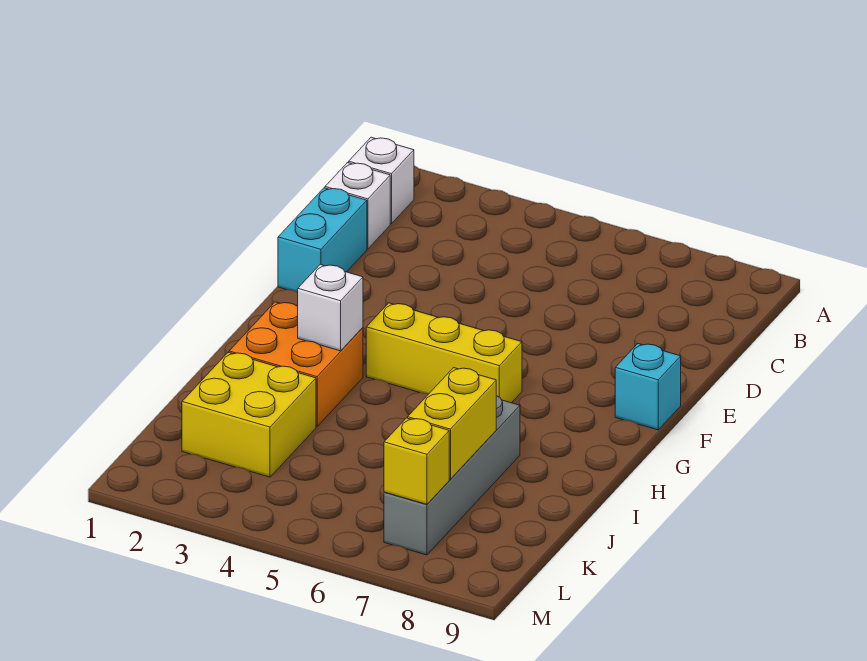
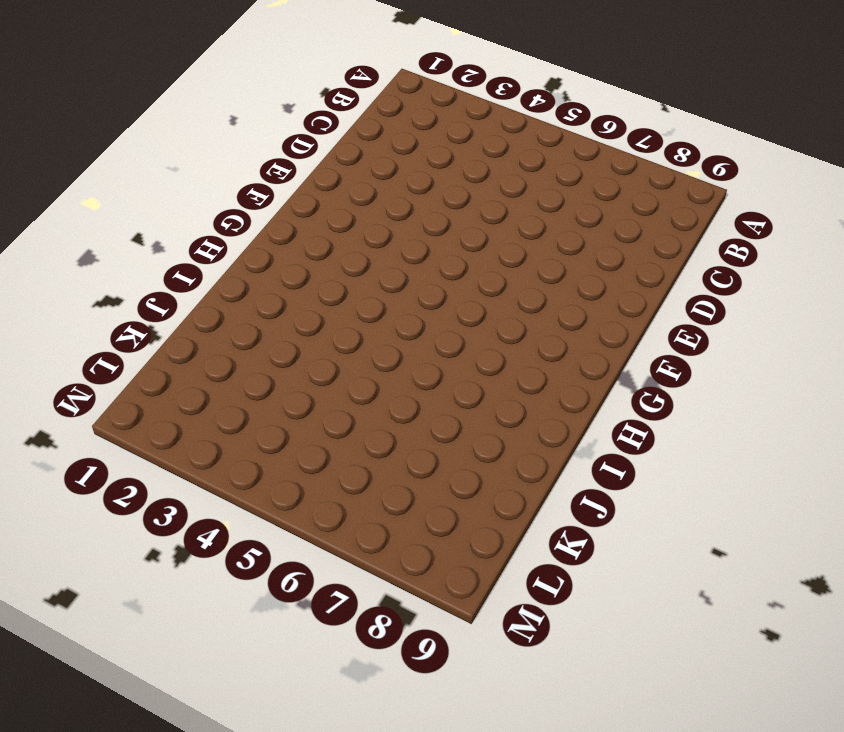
none -> white brick B1 level 1
none -> white brick C1 level 1

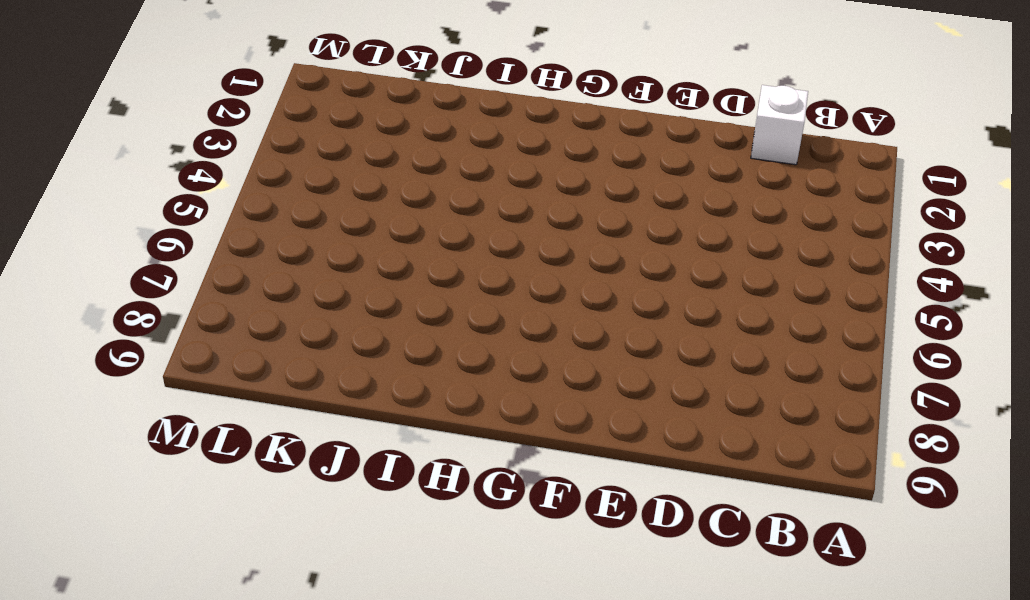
none -> white brick B1 level 1
none -> cyan brick D1:E1 level 1

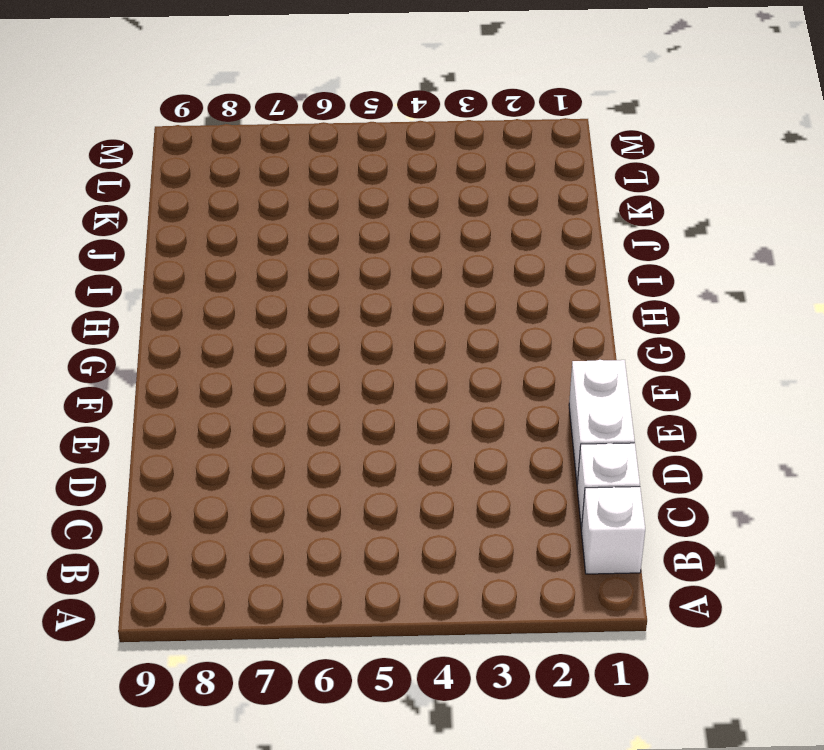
white brick D1:E1 level 1 -> cyan brick D1:E1 level 1
none -> cyan brick F9 level 1
none -> yellow brick G4:G6 level 1

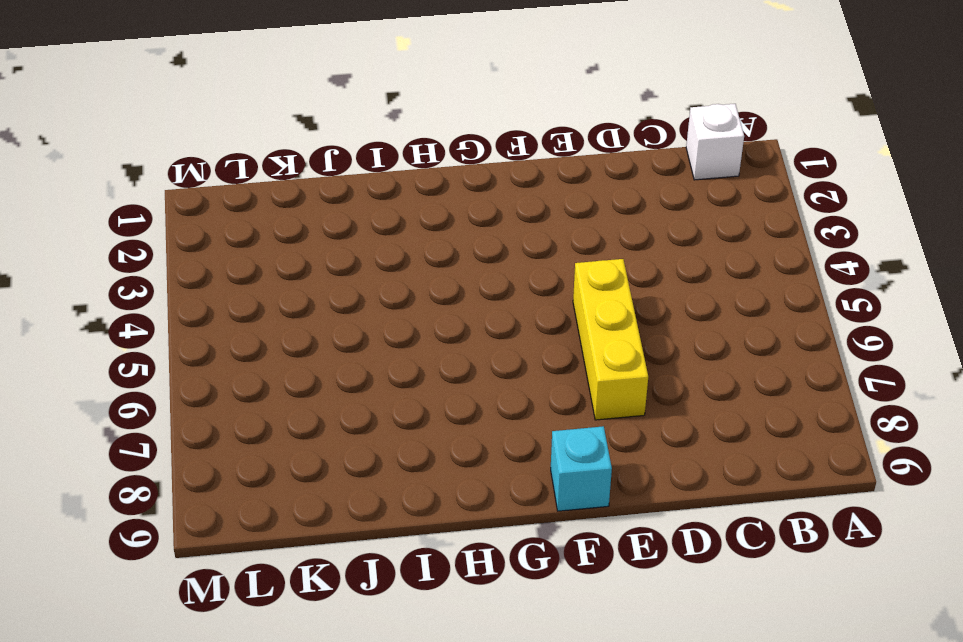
yellow brick E5:E7 level 1 -> yellow brick G4:G6 level 1
none -> white brick C1 level 1
none -> cyan brick D1:E1 level 1

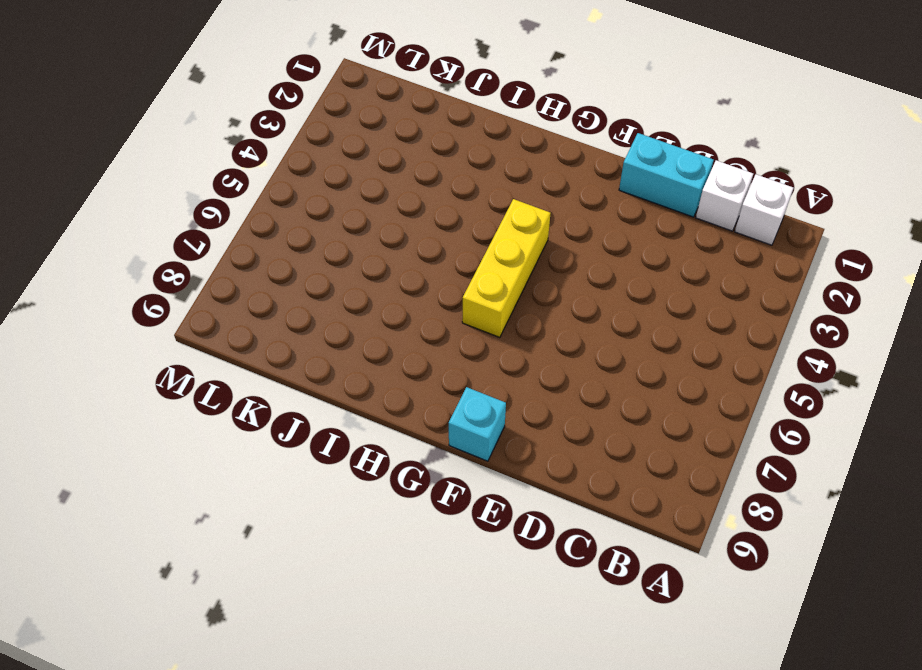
none -> orange brick H2:I3 level 1
none -> grey brick I7:L7 level 1

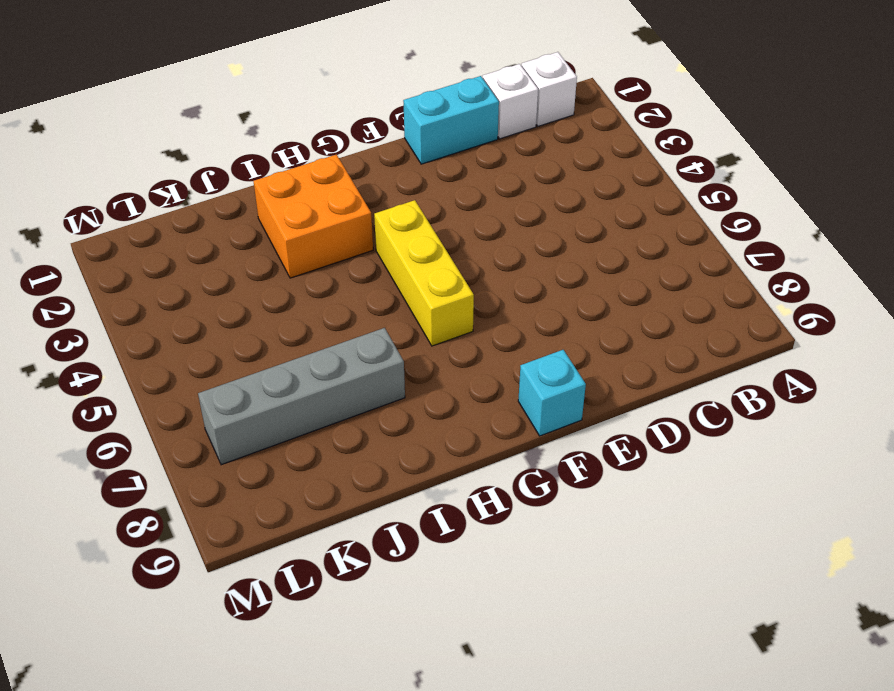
none -> yellow brick J2:K3 level 1
none -> white brick H3 level 2

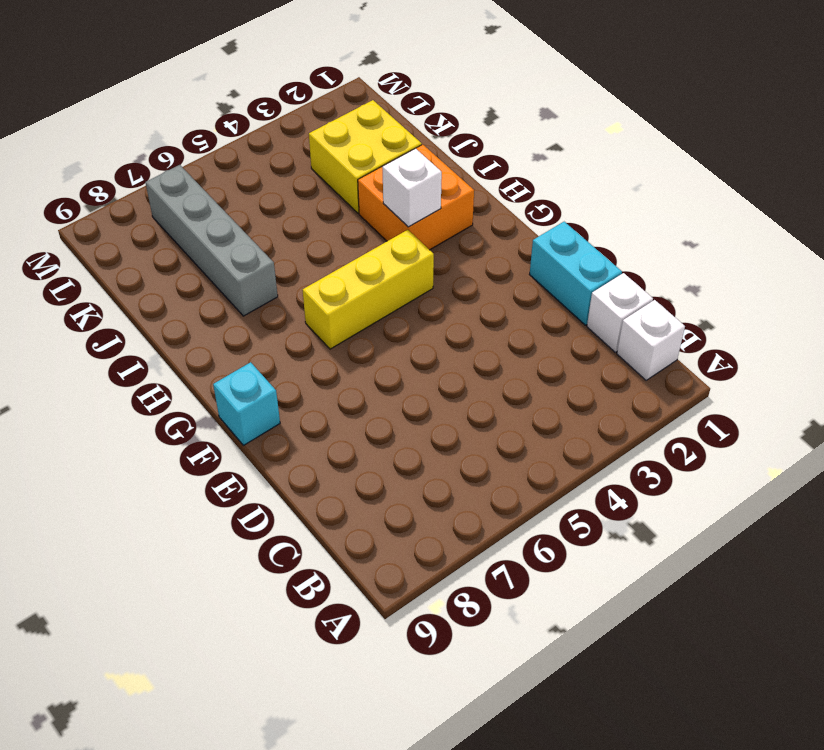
none -> yellow brick J7:K7 level 2
none -> yellow brick L7 level 2

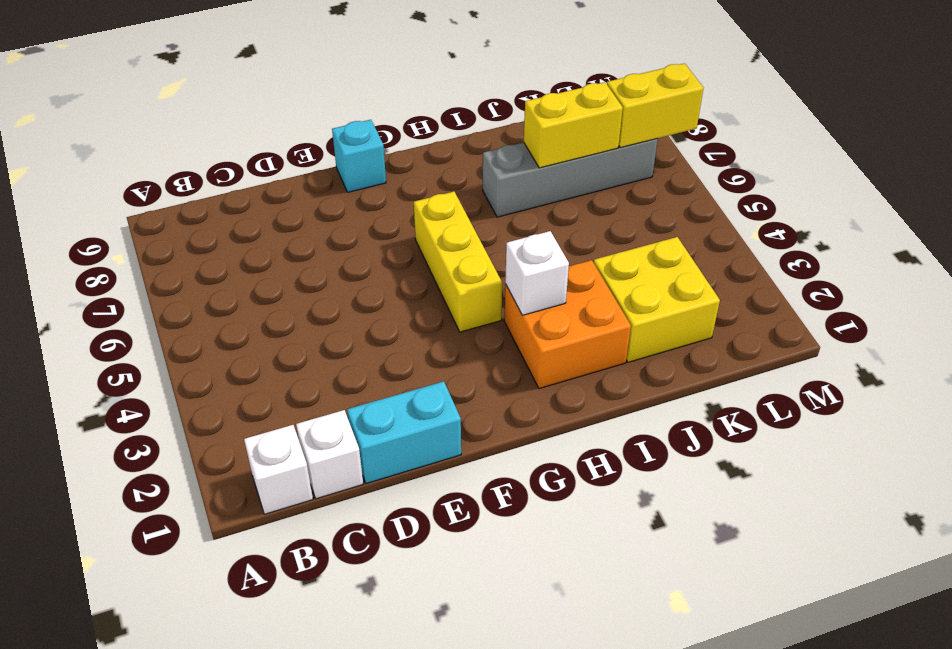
yellow brick L7:M7 level 2 -> yellow brick L7 level 2

